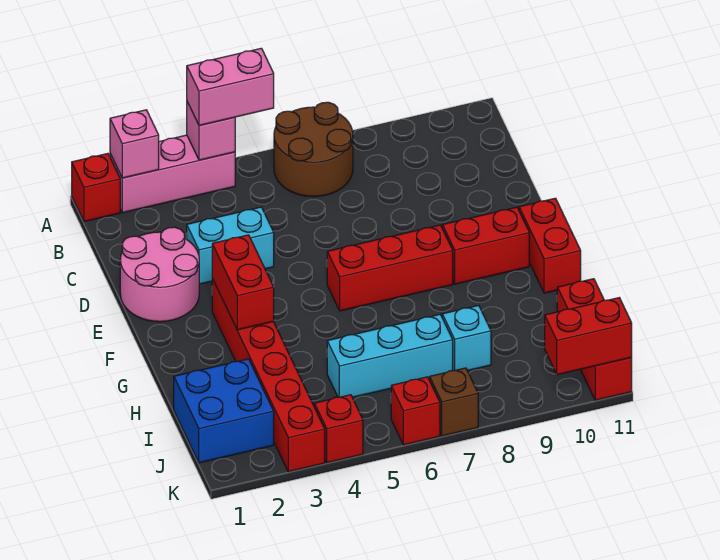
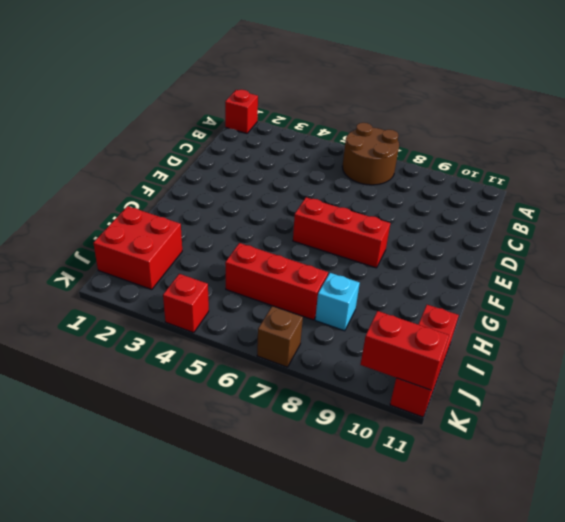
red brick I1:J2 level 1 -> blue brick I1:J2 level 1
red brick I5:I7 level 1 -> cyan brick I5:I7 level 1
none -> pink brick A2:A4 level 1
none -> pink round brick D1:E2 level 1
none -> cyan brick D3:D4 level 1

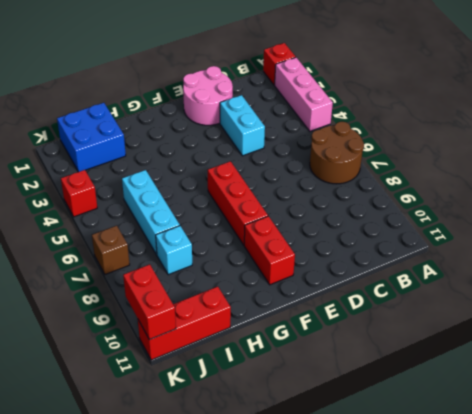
none -> red brick F3:K3 level 1
none -> red brick F11:G11 level 1
none -> red brick K6 level 1

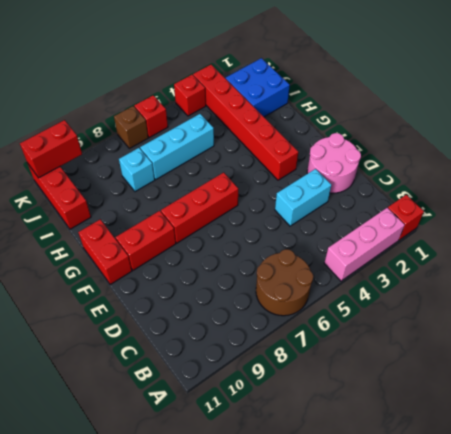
none -> pink brick A2 level 2
none -> pink brick A4 level 2
none -> red brick F3:G3 level 2

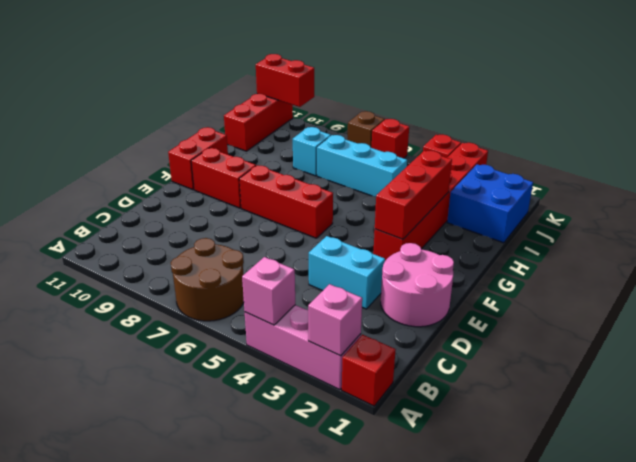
red brick F3:H3 level 2 -> red brick F3:G3 level 2
none -> pink brick A4:A5 level 3

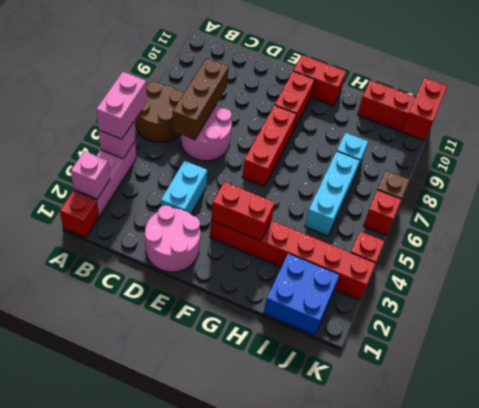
pink round brick C6:D7 level 1 -> none
brown brick C6:C8 level 2 -> none

